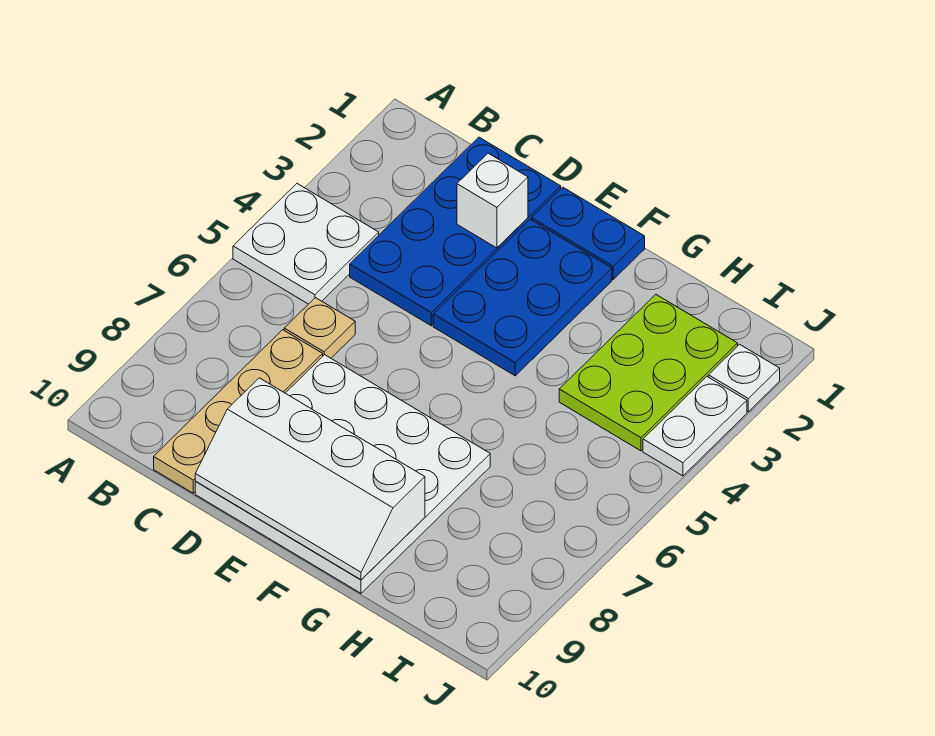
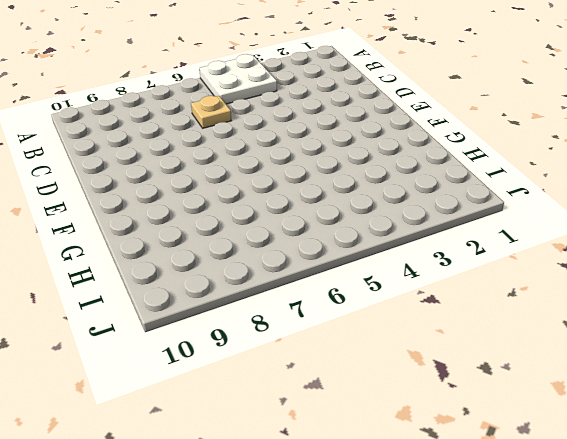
none -> blue plate C1:D4 level 1
none -> tan plate C7:C10 level 1
none -> white plate D7:G10 level 1

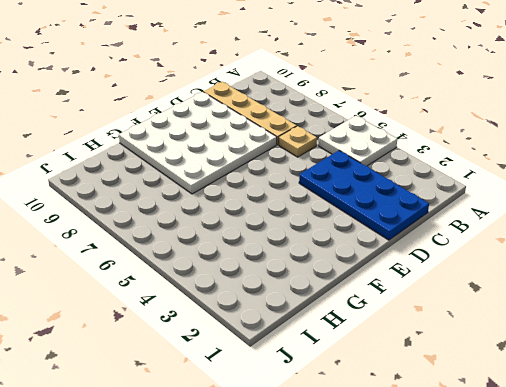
none -> blue plate E1:F1 level 1
none -> blue plate E2:F4 level 1
none -> lime plate H2:I4 level 1

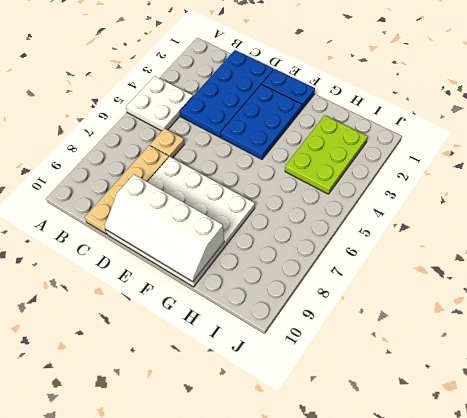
none -> white plate J2 level 1
none -> white plate J3:J4 level 1
none -> white brick D2 level 2

